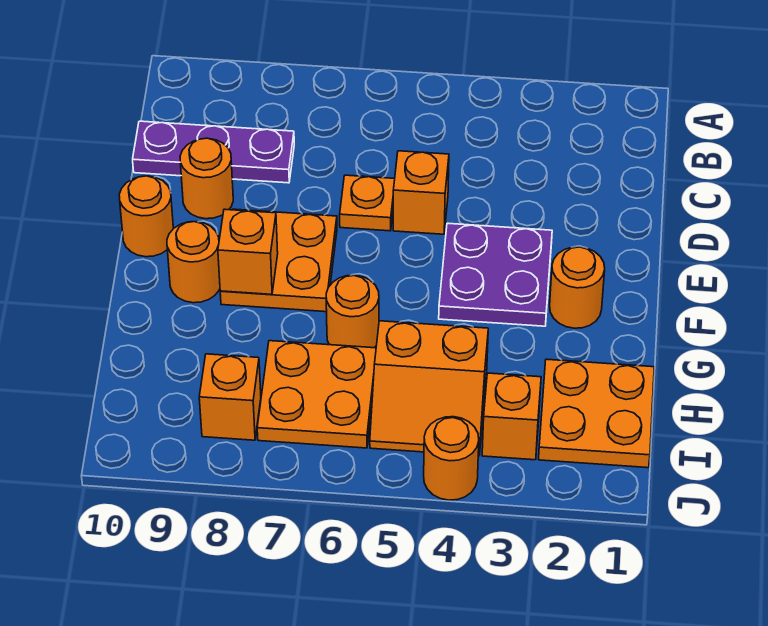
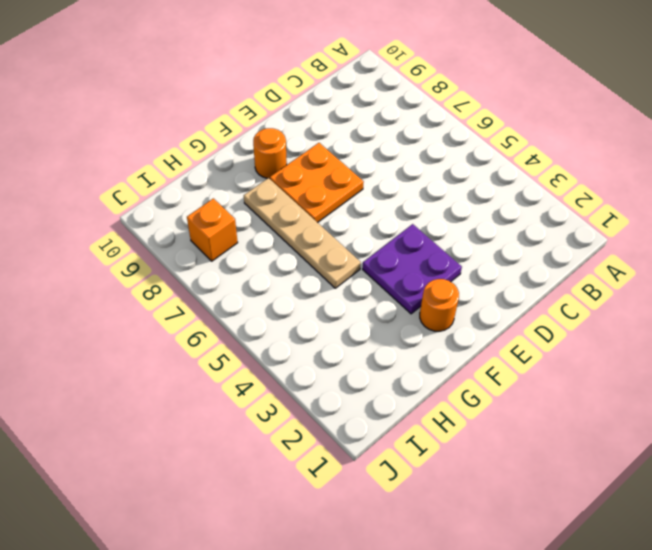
tan plate G5:G8 level 1 -> orange round brick G6 level 1
none -> purple plate C8:C10 level 1
none -> orange brick D5 level 1
none -> orange plate D6 level 1

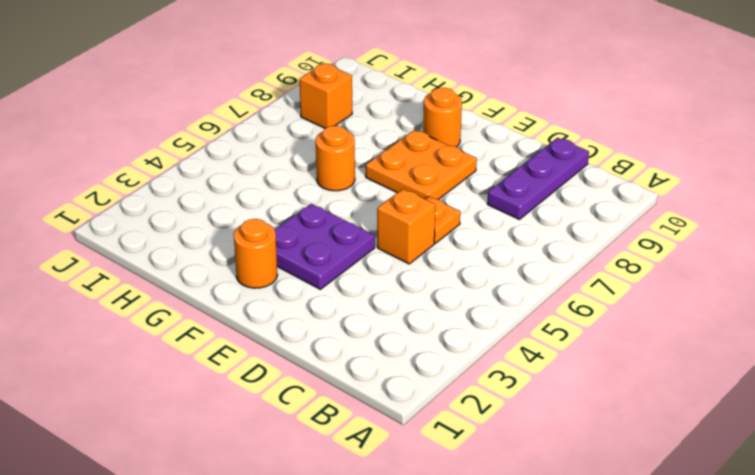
none -> orange round brick D9 level 1
none -> orange round brick E10 level 1
none -> orange plate H1:I2 level 1

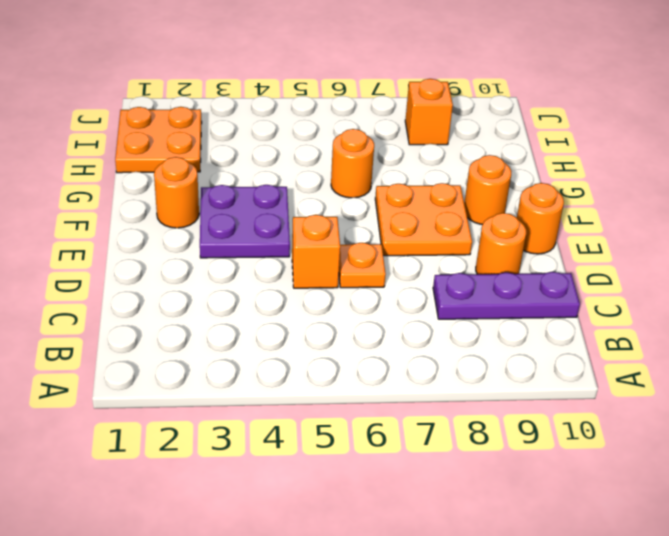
none -> orange slope H4:I5 level 1 top H
none -> orange plate H6:I7 level 1
none -> orange brick I3 level 1

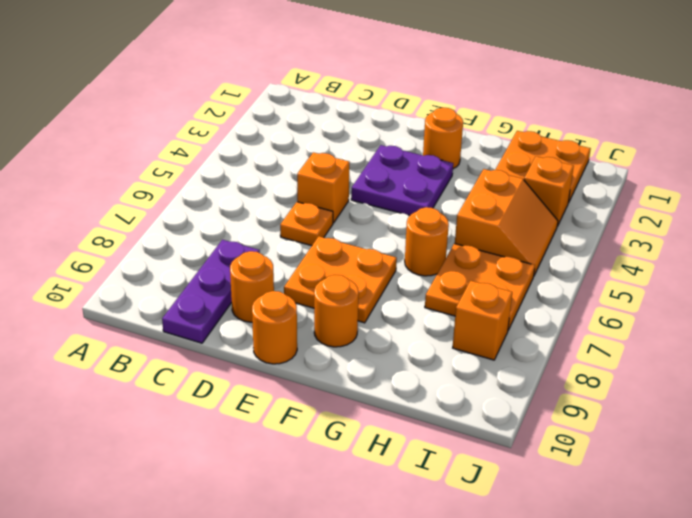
none -> orange round brick J4 level 1
none -> orange brick F8 level 2

